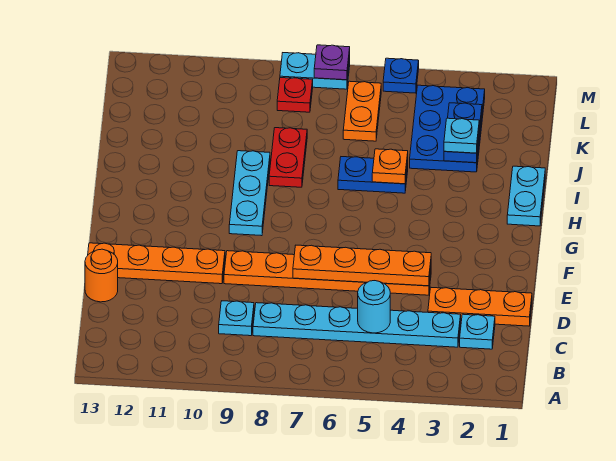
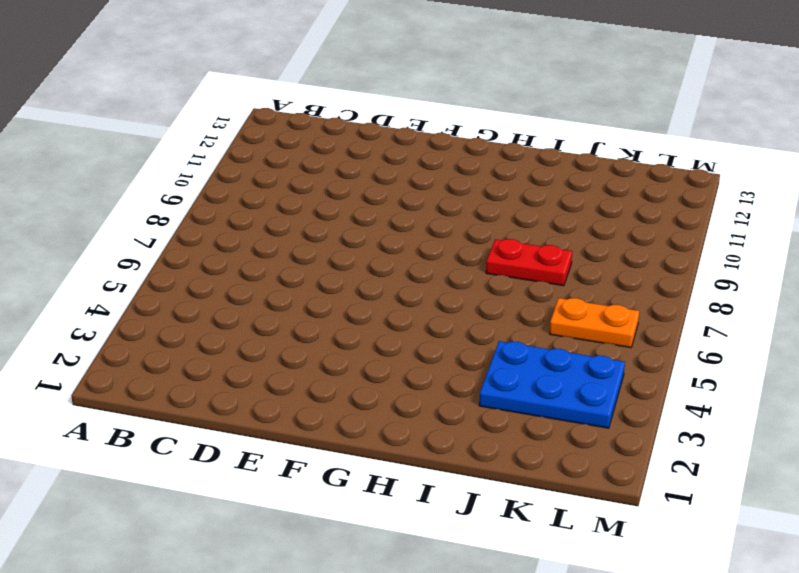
none -> cyan plate C2 level 1
none -> cyan plate C3:C8 level 1
none -> cyan plate C9 level 1

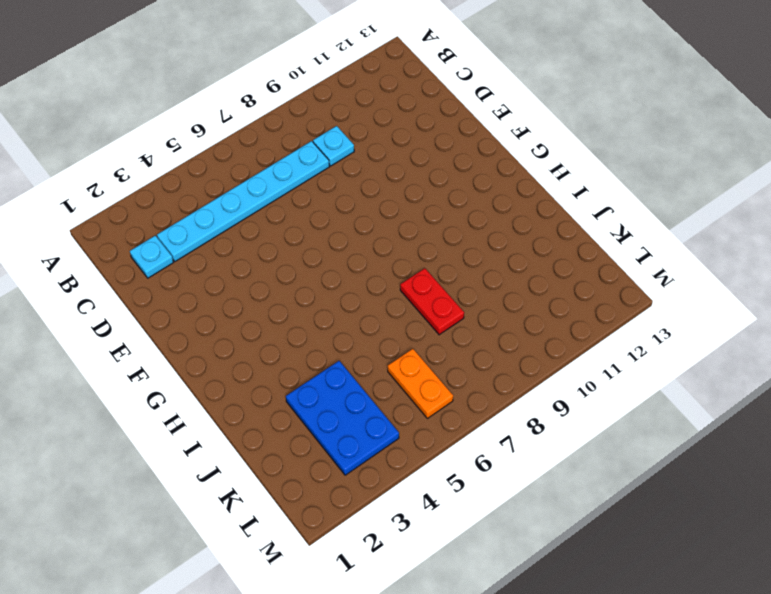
none -> orange plate D1:D3 level 1
none -> orange round brick D13 level 1
none -> orange plate E4:E9 level 1

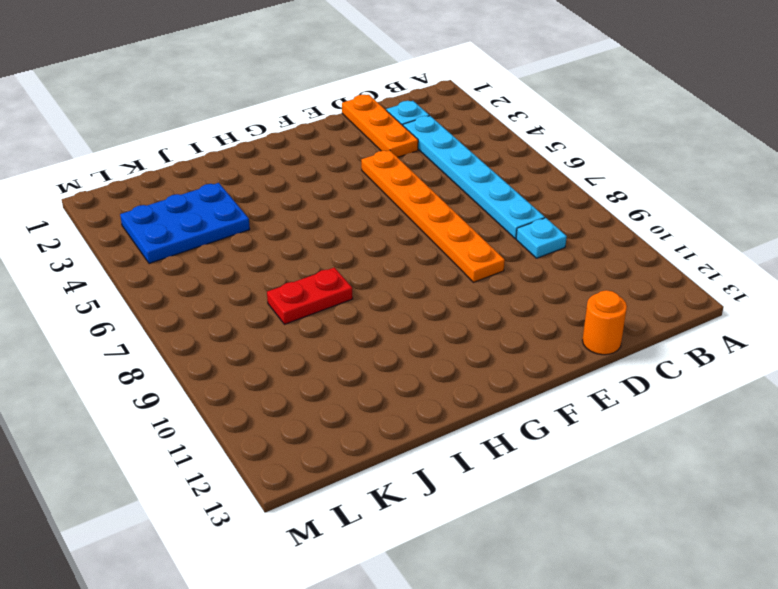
none -> orange plate E10:E13 level 1
none -> cyan plate G9:I9 level 1
none -> cyan plate H1:I1 level 1

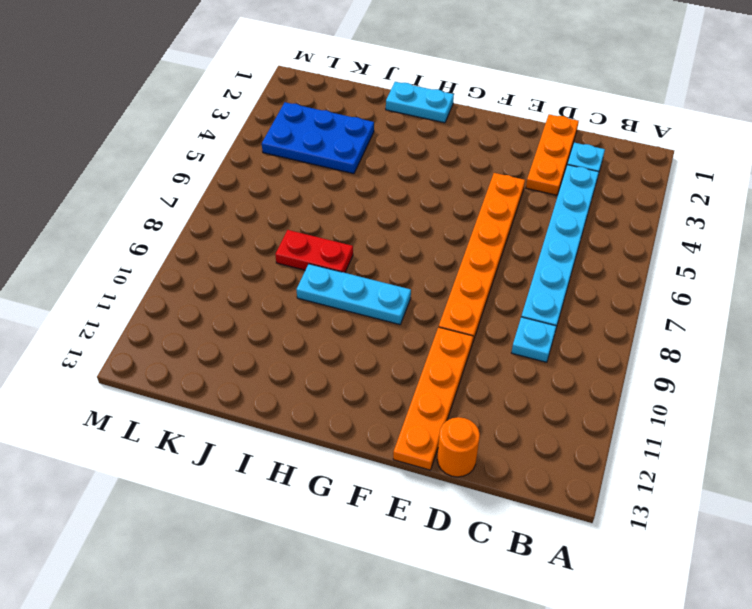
none -> blue plate I5:I6 level 1
none -> orange plate K6:L6 level 1
none -> red plate L8 level 1

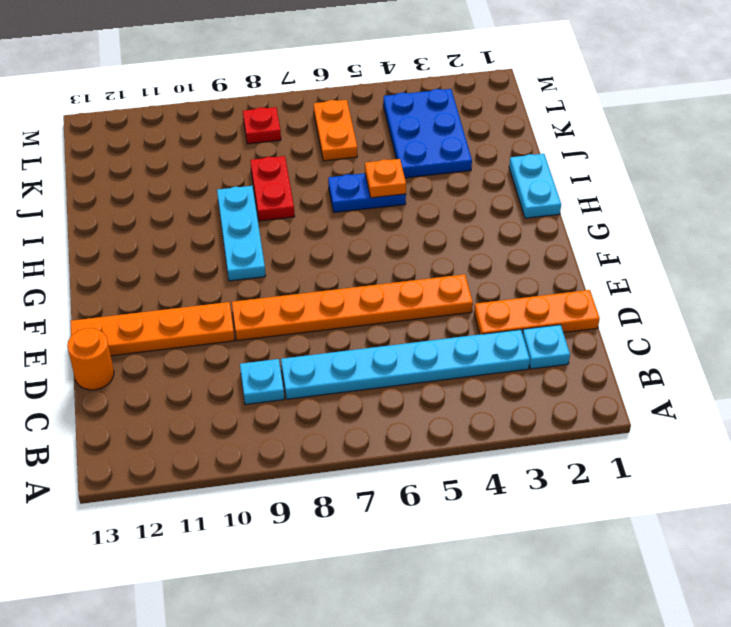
none -> blue plate M5 level 1
none -> cyan plate M7:M8 level 1
none -> cyan round brick C5 level 2

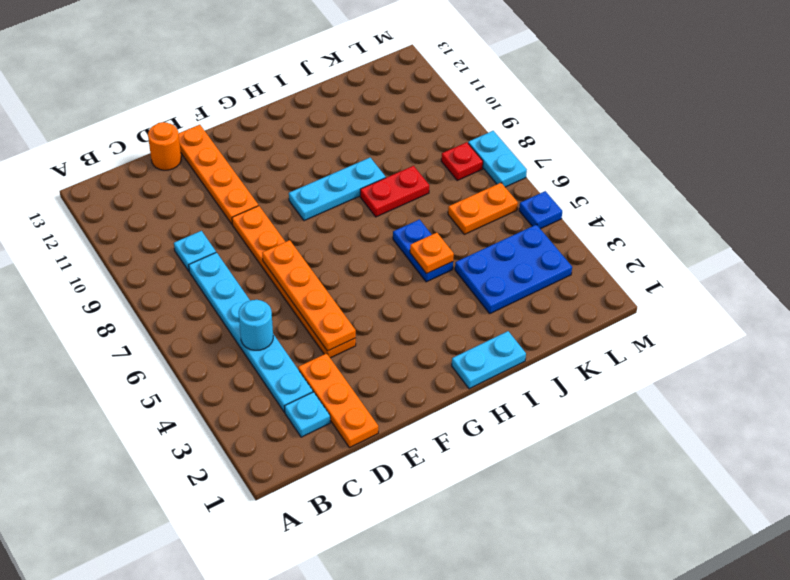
none -> blue plate J3:K3 level 2
none -> purple plate M7 level 2
none -> cyan plate J3 level 3

